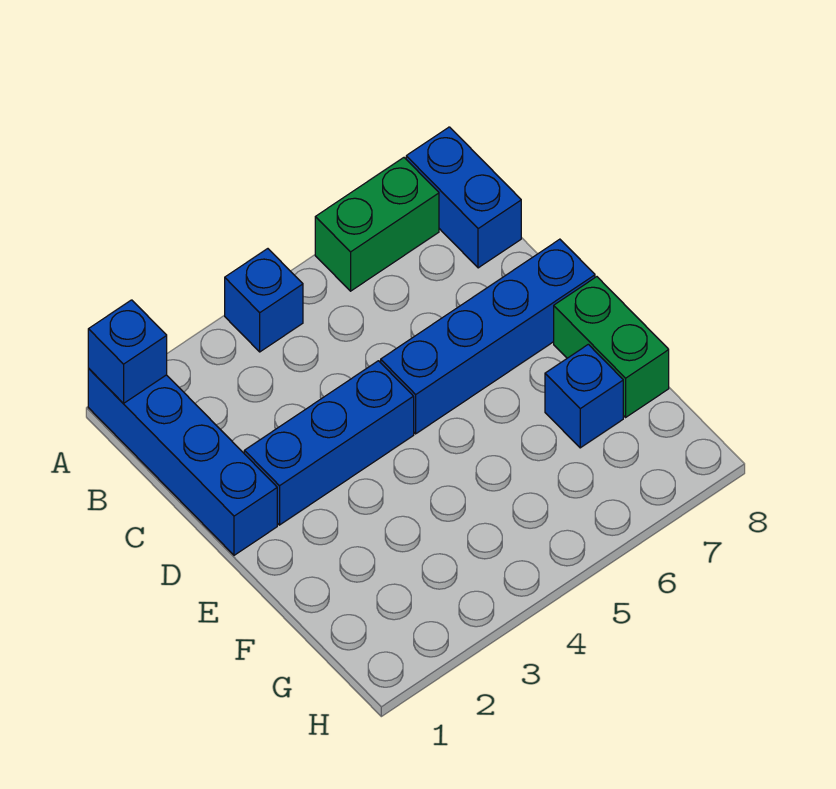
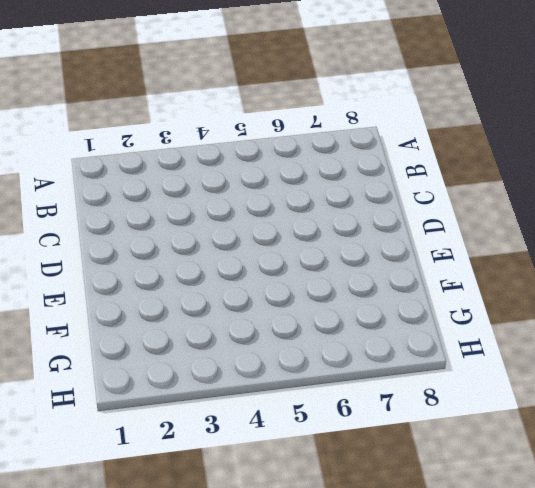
none -> blue brick A1:D1 level 1
none -> blue brick A4 level 1

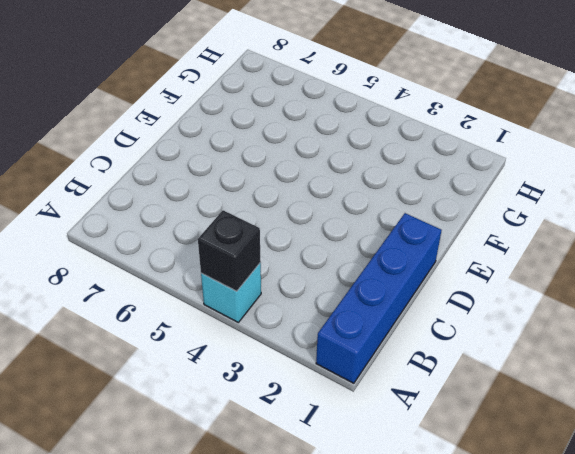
cyan brick A4 level 1 -> blue brick A4 level 1
black brick A4 level 2 -> none
none -> green brick A6:A7 level 1
none -> blue brick A8:B8 level 1

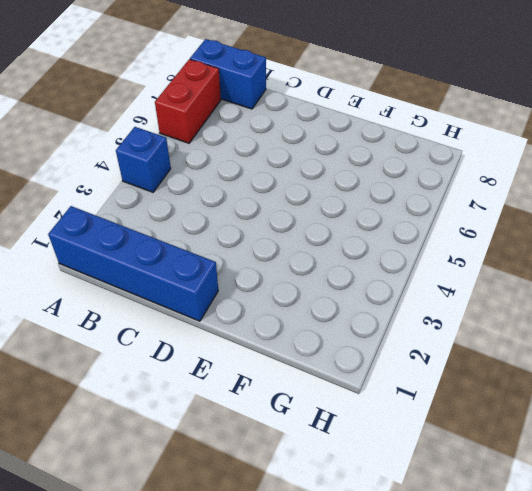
red brick A6:A7 level 1 -> green brick A6:A7 level 1
none -> blue brick D2:D4 level 1
none -> blue brick D5:D8 level 1

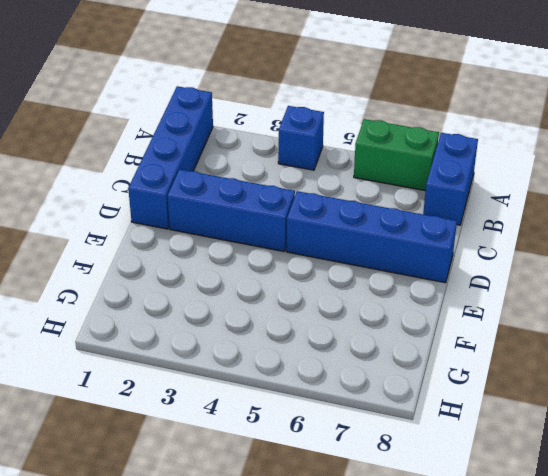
none -> green brick E8:F8 level 1
none -> blue brick F7 level 1

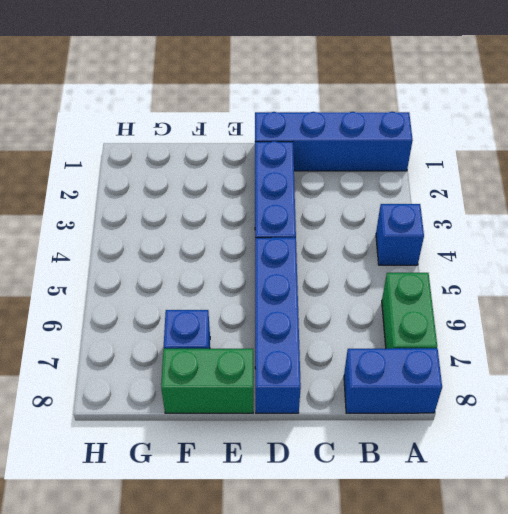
none -> blue brick A1 level 2

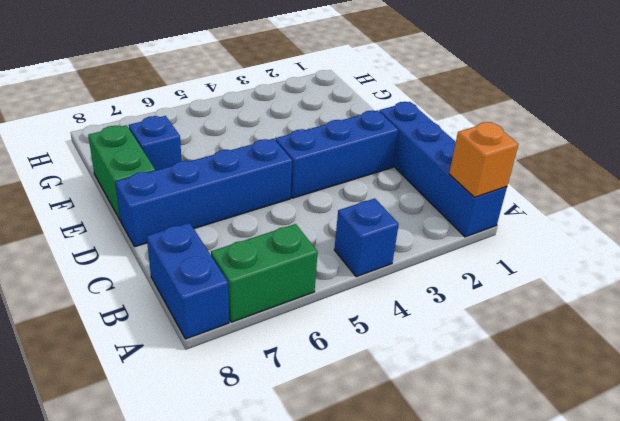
orange brick A1 level 2 -> blue brick A1 level 2

